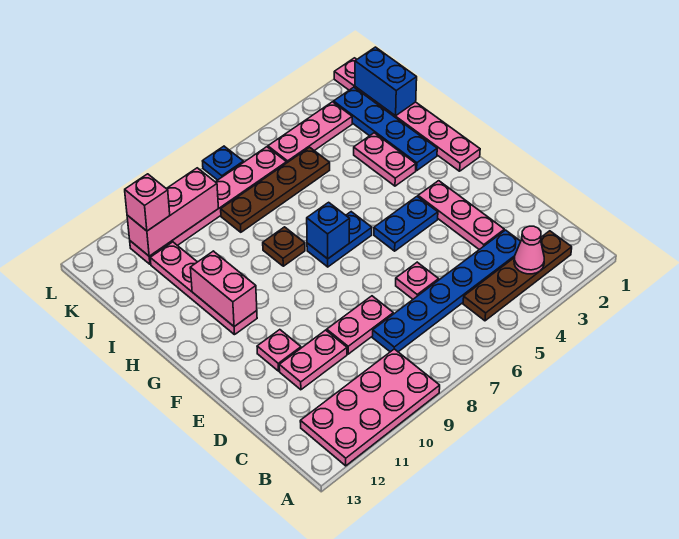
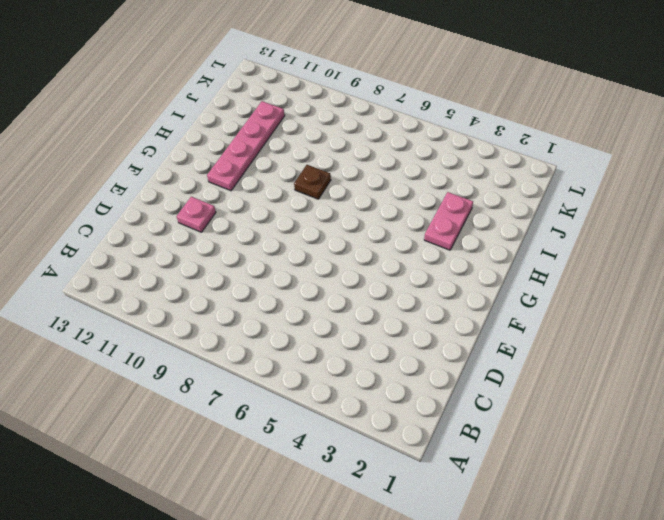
none -> pink plate A9:B12 level 1
none -> brown plate B2:B5 level 1
none -> blue plate C3:C8 level 1

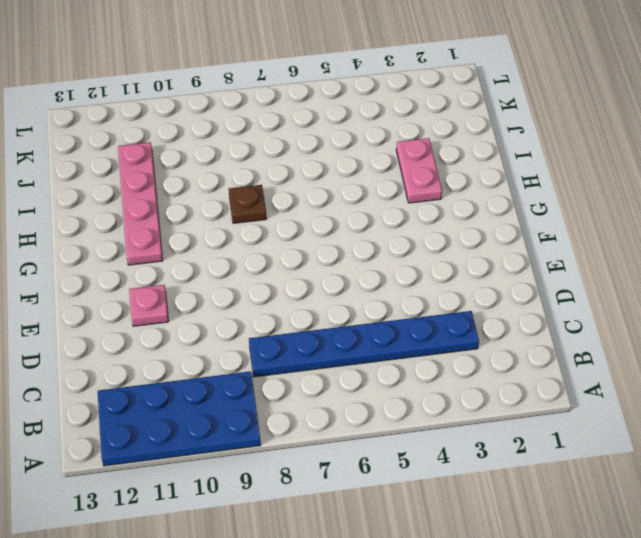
blue plate A9:B12 level 1 -> pink plate A9:B12 level 1
none -> brown plate B2:B5 level 1
none -> pink plate D3:F3 level 1
none -> pink plate D6 level 1

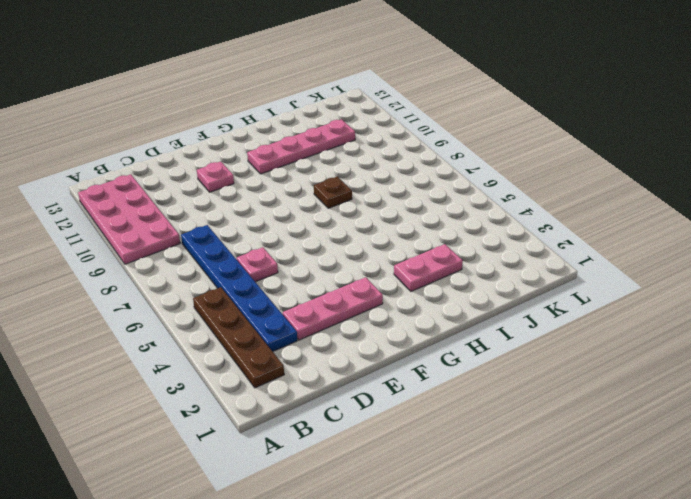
none -> pink plate D8:D9 level 1
none -> pink plate D10:D11 level 1
none -> blue plate F4:F5 level 1

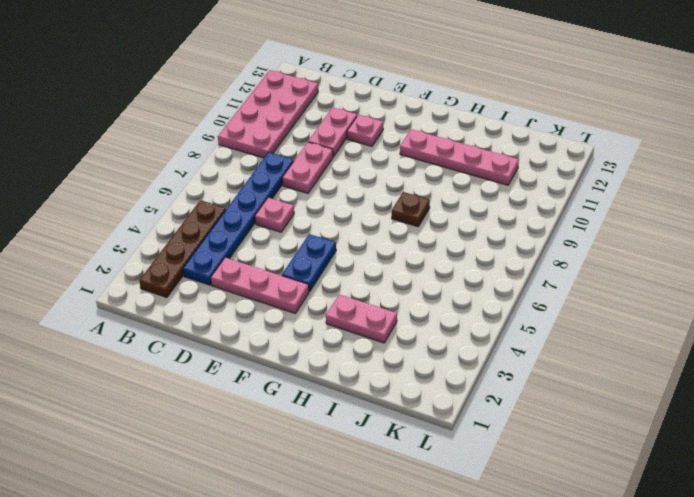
none -> pink plate G1:L1 level 1
none -> blue plate G6:G7 level 1
none -> blue plate H2:K2 level 1

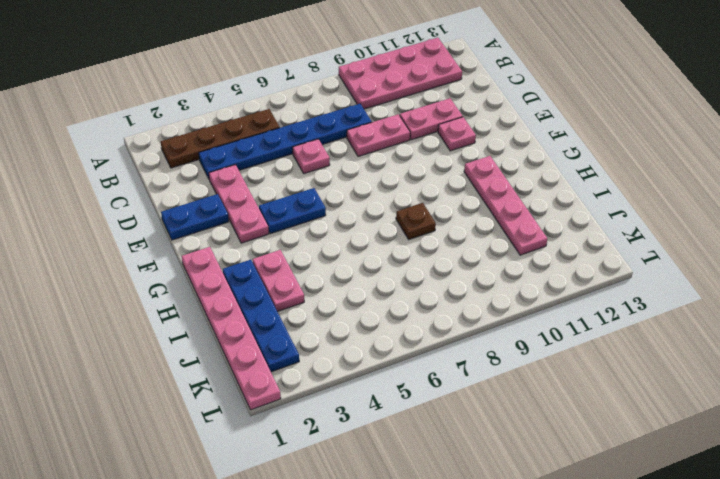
blue plate E1:E2 level 1 -> blue plate G6:G7 level 1
none -> brown plate J5:J8 level 1
none -> pink plate K3:K5 level 1
none -> pink plate K6:K11 level 1

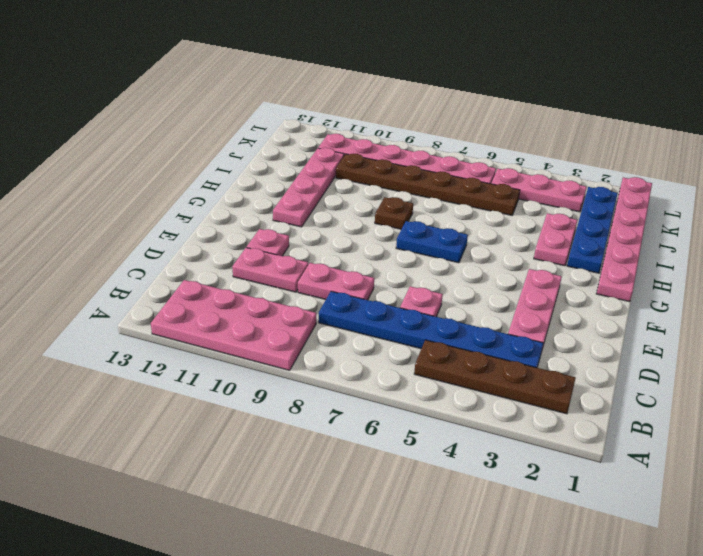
brown plate J5:J10 level 1 -> brown plate J5:J8 level 1
none -> blue plate F4:F5 level 1
none -> blue plate L7 level 1
none -> pink cone B3 level 2

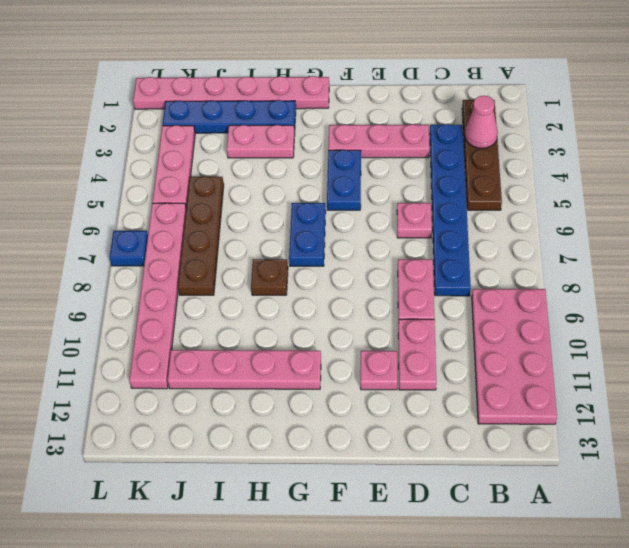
none -> blue brick G7 level 2
none -> pink brick G11:H11 level 2
none -> blue brick J1:K1 level 2

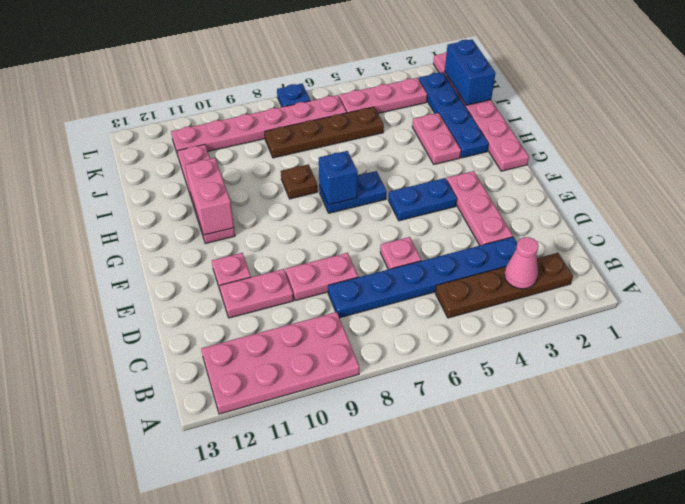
none -> pink brick K9:K11 level 2
none -> pink brick K11 level 3

